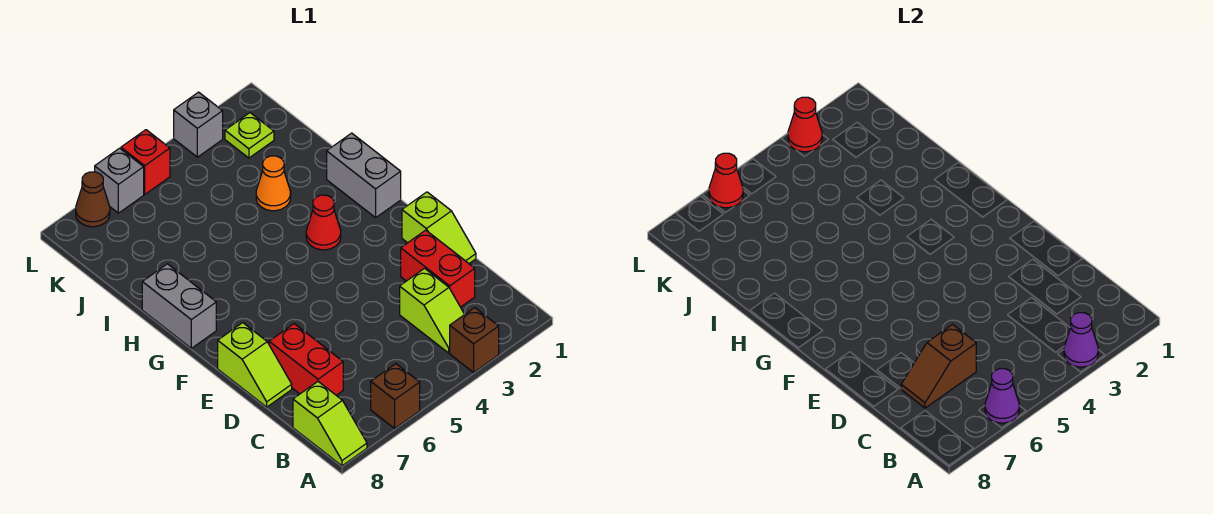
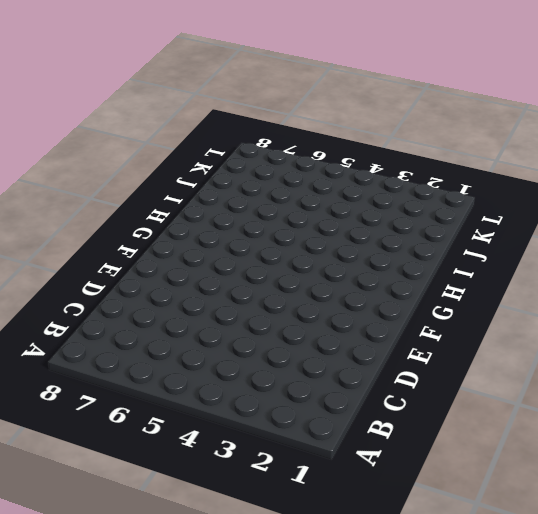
none -> brown brick A3 level 1
none -> brown brick A6 level 1
none -> lime slope A8:B8 level 1 top B

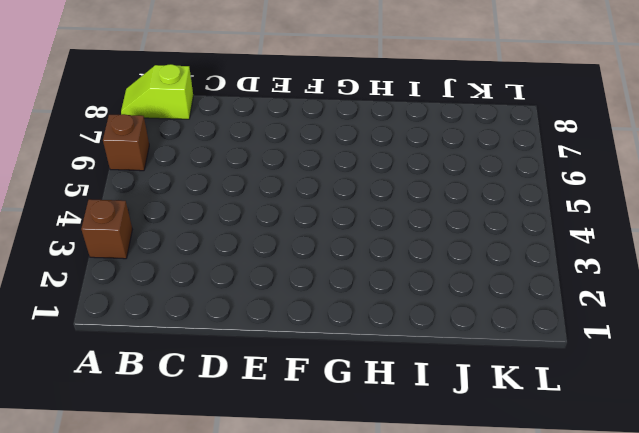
none -> lime slope B3:C3 level 1 top C
none -> red brick C2:D2 level 1
none -> red brick C7:D7 level 1

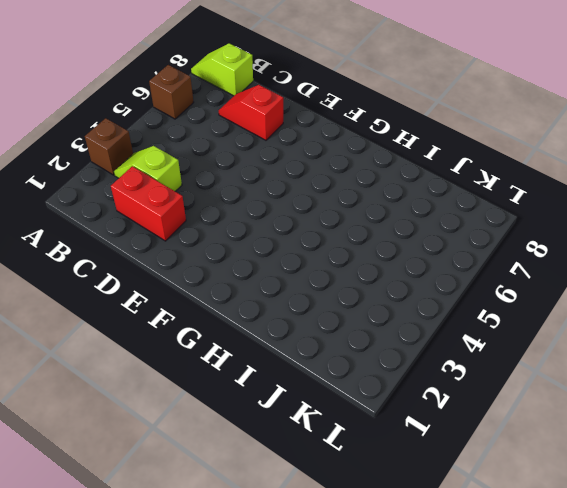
red slope C7:D7 level 1 top D -> red brick C7:D7 level 1
none -> lime slope D1:E1 level 1 top E
none -> lime slope D8:E8 level 1 top E
none -> grey brick G1:H1 level 1

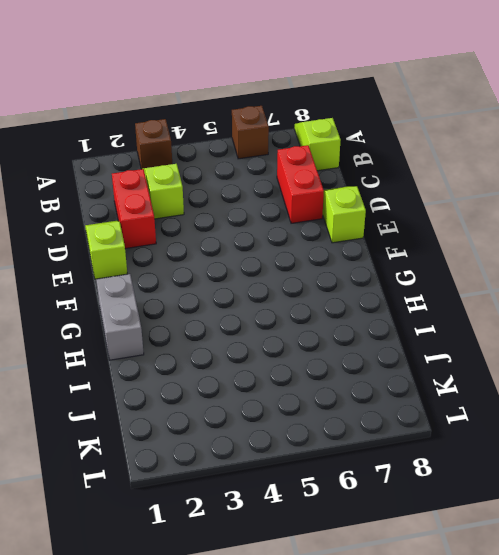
none -> red cone G3 level 1
none -> grey brick G8:H8 level 1
none -> orange cone I3 level 1

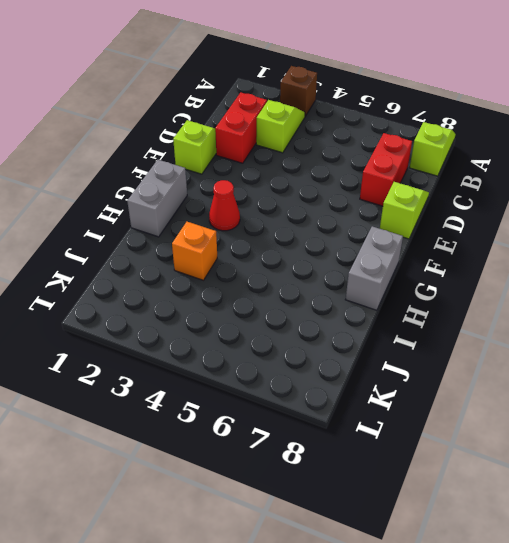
orange brick I3 level 1 -> orange cone I3 level 1
none -> brown brick A6 level 1
none -> lime plate K2 level 1
none -> grey brick L3 level 1

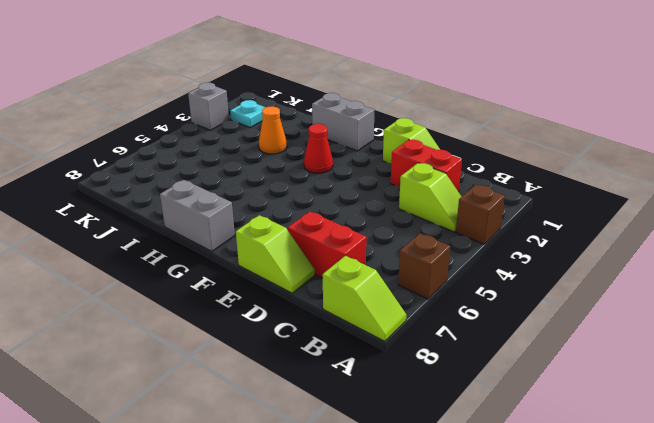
cyan plate K2 level 1 -> lime plate K2 level 1
none -> red brick L5 level 1
none -> grey brick L6 level 1
none -> brown cone L7 level 1

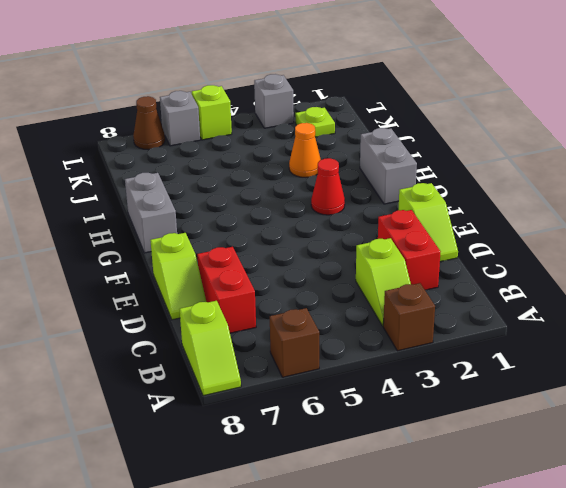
lime brick L5 level 1 -> red brick L5 level 1
none -> purple cone A3 level 2
none -> purple cone A6 level 2
none -> brown slope C6:C7 level 2 top 6

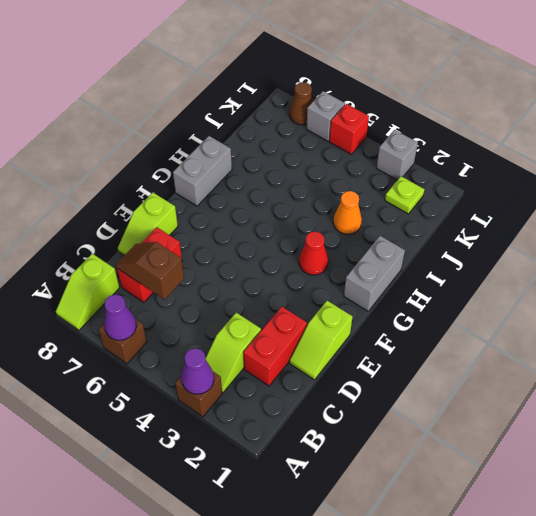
none -> red cone L3 level 2
none -> red cone L6 level 2

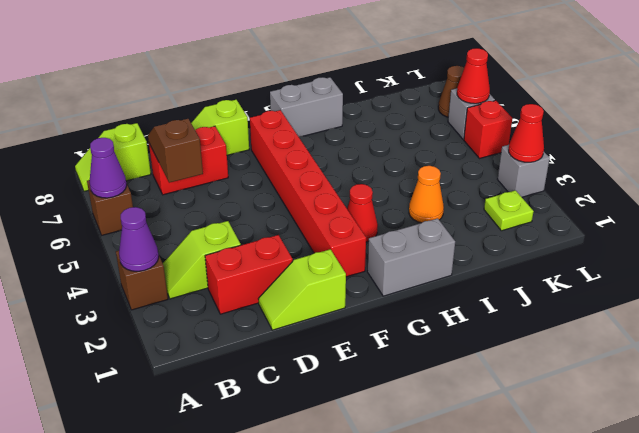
red brick F2:F7 level 1 -> none

